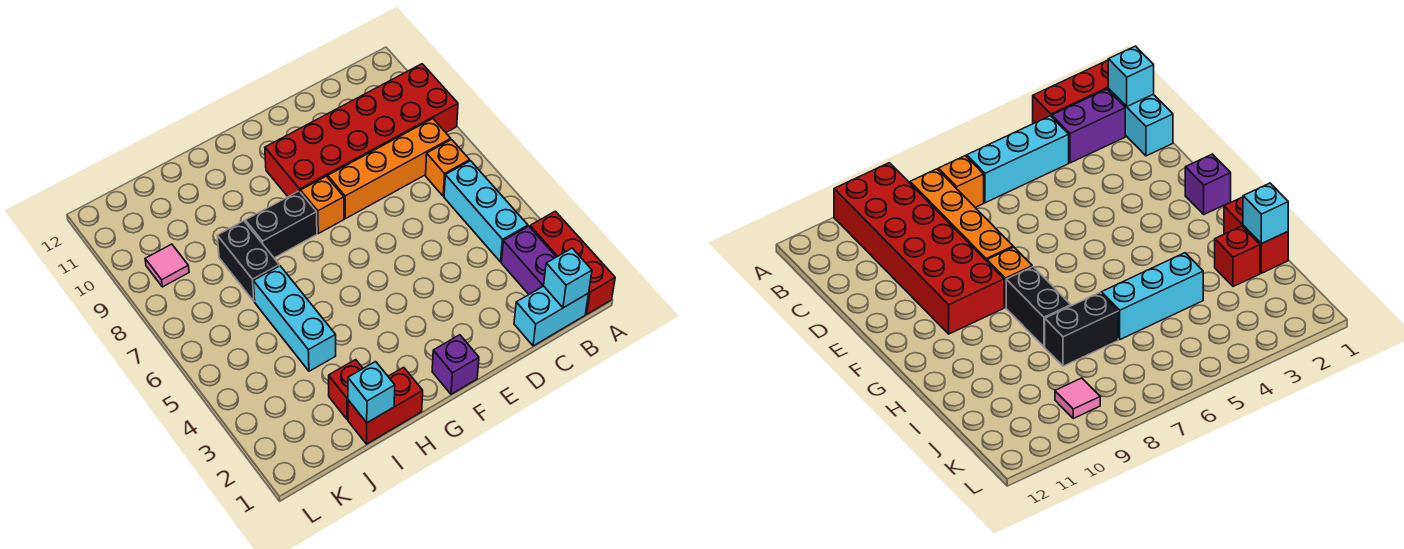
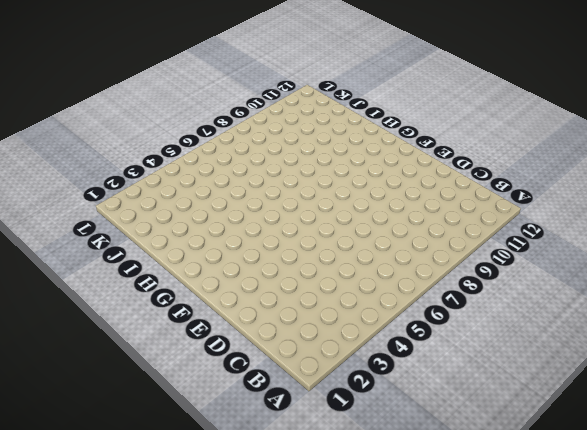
none -> red brick A1:A3 level 1
none -> red brick A9:F10 level 1
none -> cyan brick B1:C1 level 1

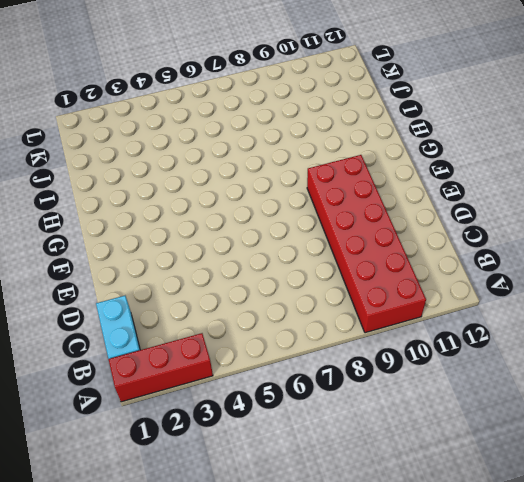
none -> purple brick B2:B3 level 1
none -> cyan brick B4:B6 level 1
none -> orange brick B7 level 1

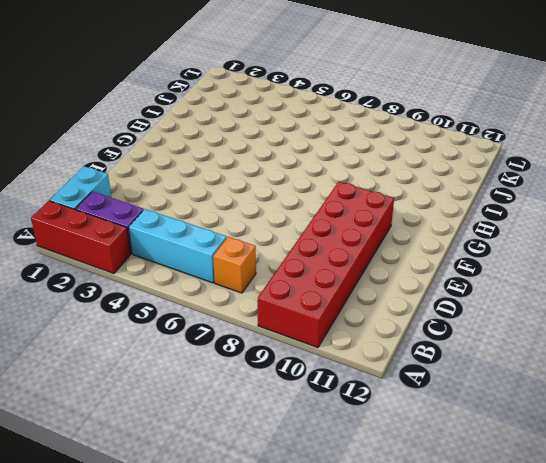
none -> orange brick B8:E8 level 1
none -> purple brick F1 level 1
none -> orange brick F8 level 1

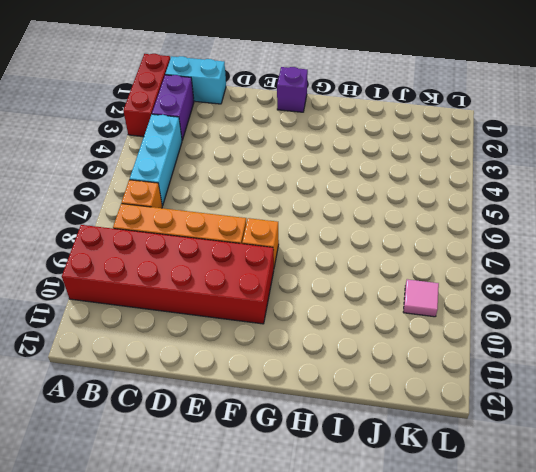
none -> black brick G8:H8 level 1
none -> red brick H1:I1 level 1
none -> red brick I2 level 1

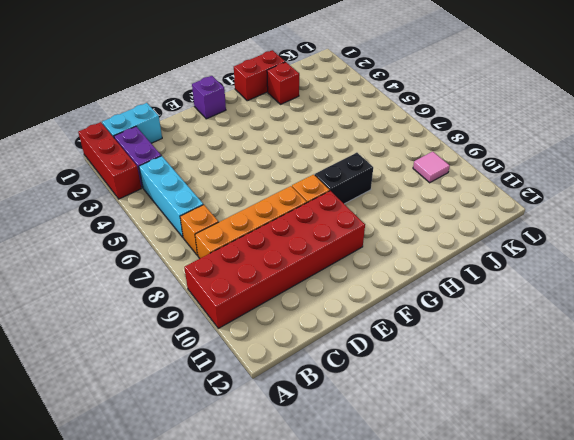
none -> cyan brick I4:I6 level 1
none -> black brick I7:I8 level 1
none -> cyan brick B1 level 2

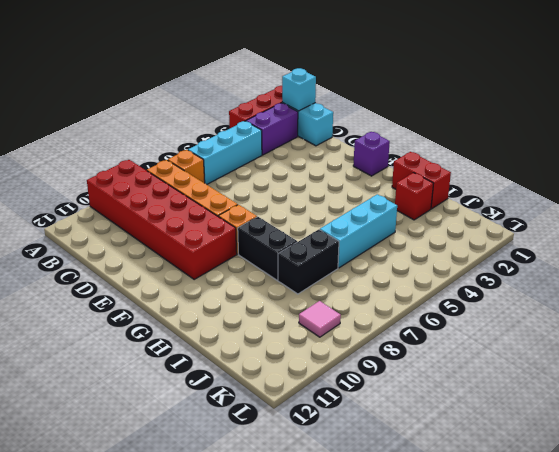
none -> cyan brick I1 level 2

